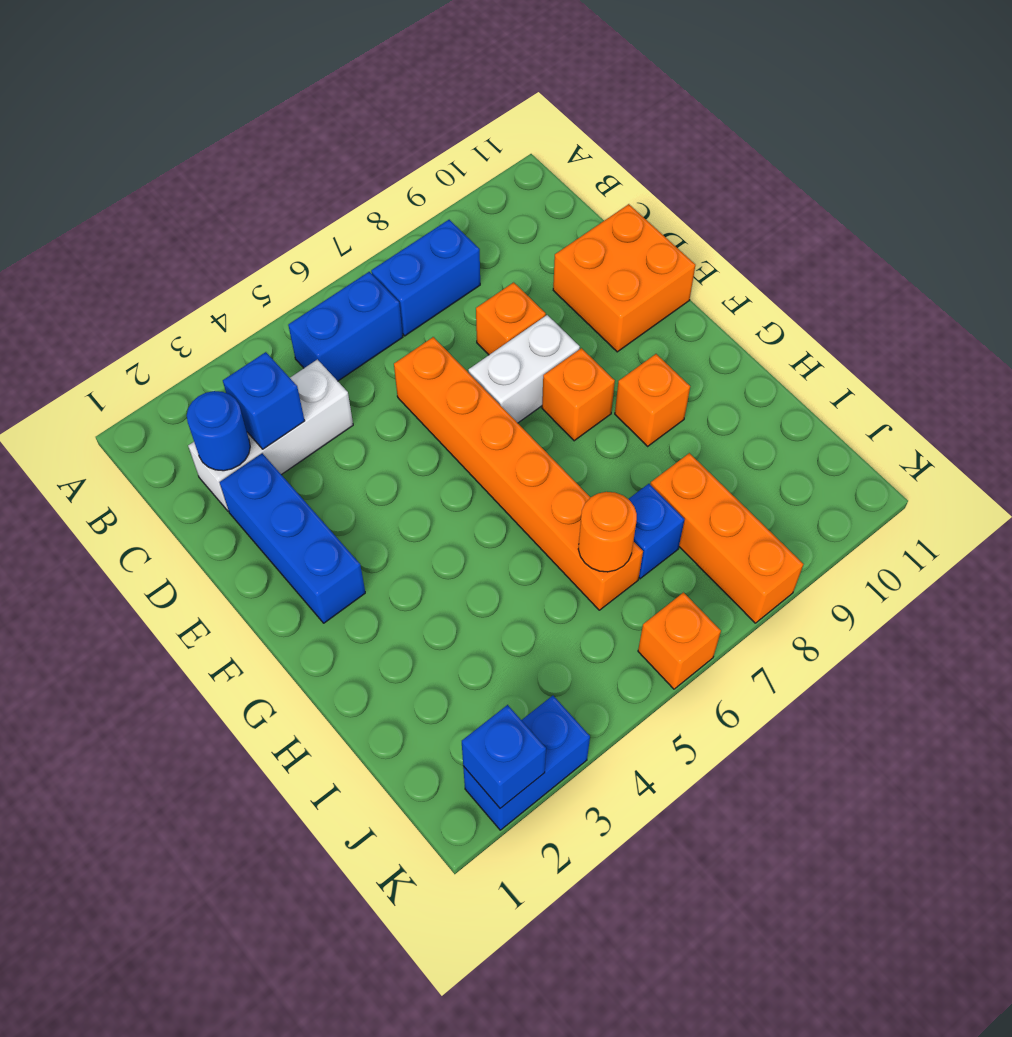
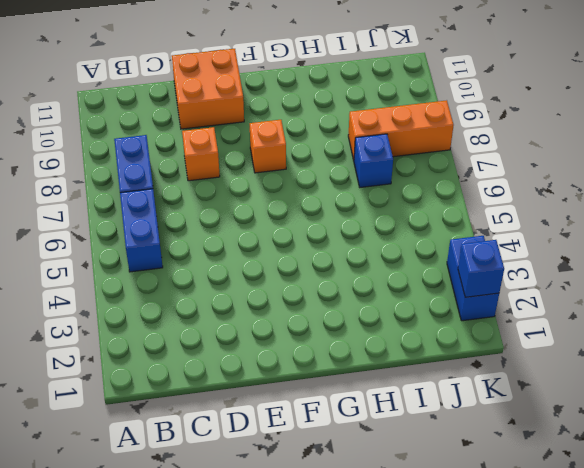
none -> white brick C2:C4 level 1
none -> blue brick D2:F2 level 1
none -> orange brick D6:I6 level 1

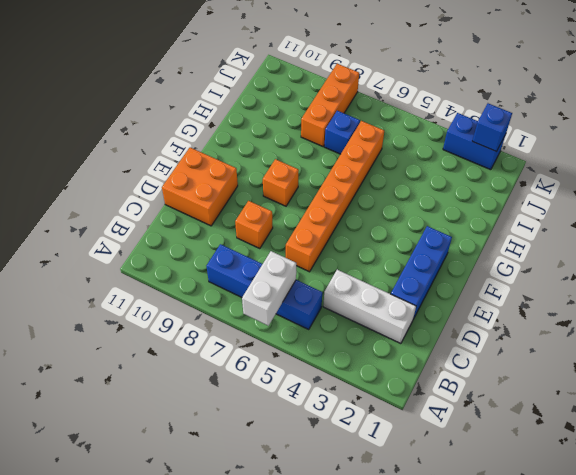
white brick A6:B6 level 2 -> white brick E7:E8 level 1
none -> orange brick G9 level 1
none -> orange brick K6 level 1
none -> blue round brick C2 level 2

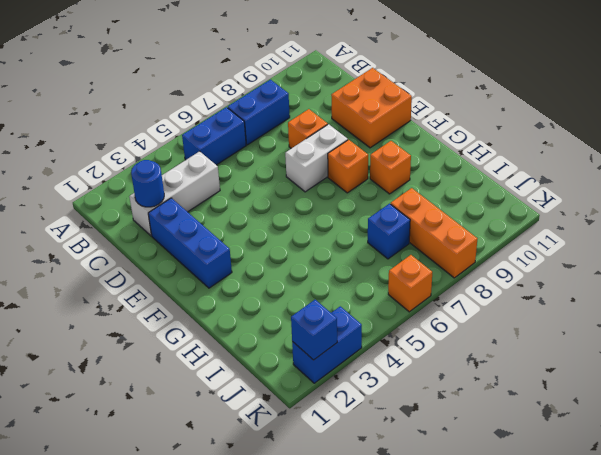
none -> orange brick D6:I6 level 1
none -> blue brick C3 level 2
none -> orange round brick I6 level 2

